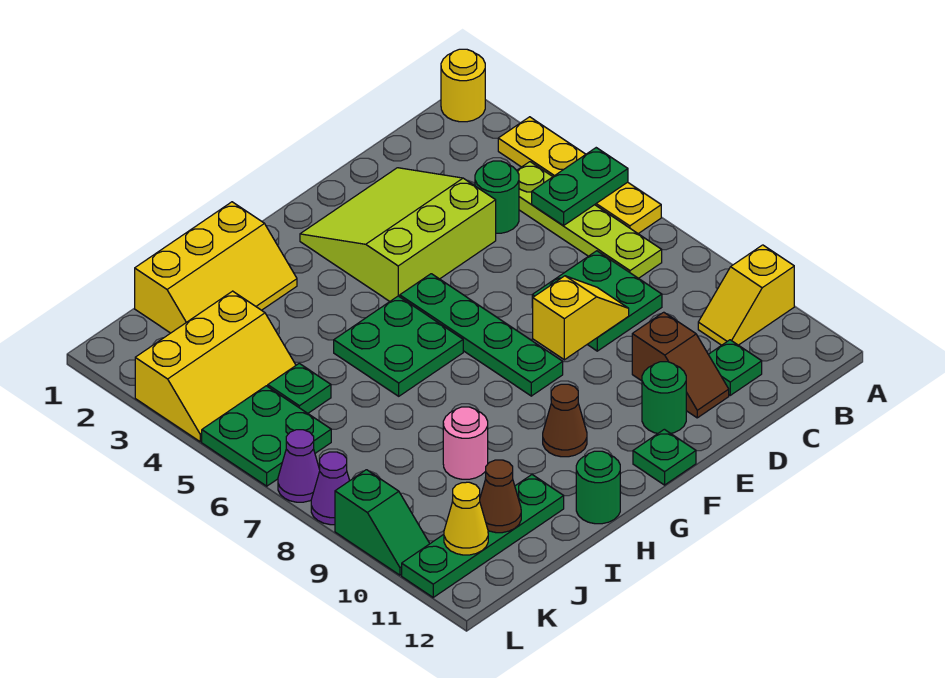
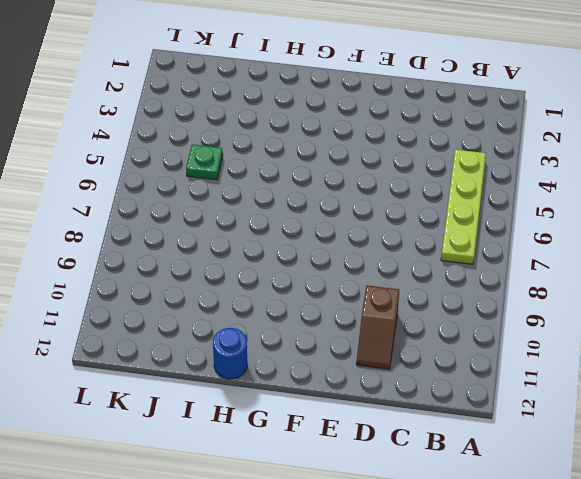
blue round brick H12 level 1 -> green round brick H12 level 1
none -> yellow round brick A1 level 1
none -> yellow plate A3:A6 level 1
none -> yellow slope A10:B10 level 1 top A

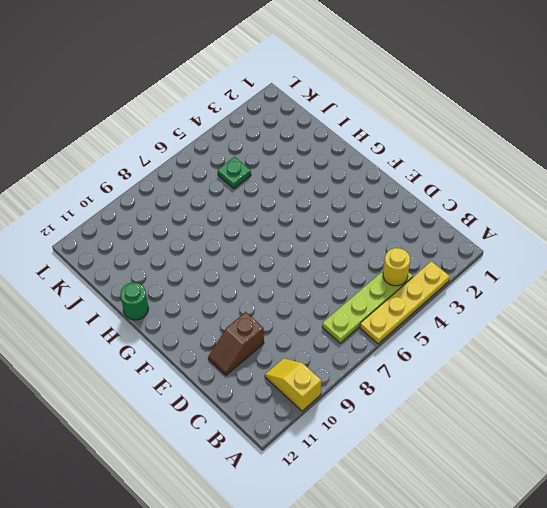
yellow round brick B4 level 2 -> yellow round brick A1 level 1
none -> green round brick C4 level 1
none -> green plate C7:D8 level 1
none -> green plate C11 level 1

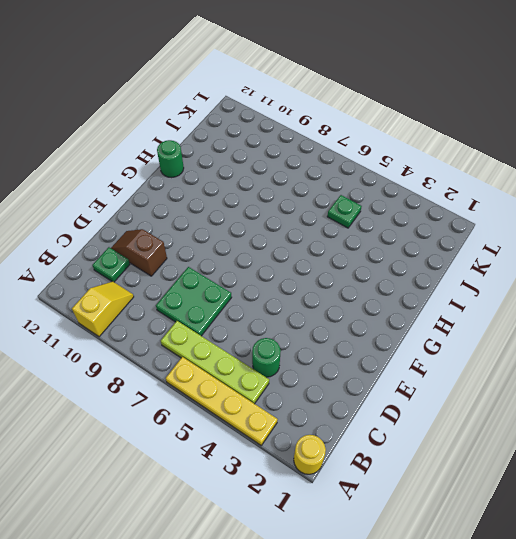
none -> lime slope D2:F4 level 1 top 4
none -> green round brick E11 level 1
none -> green plate F5:F8 level 1

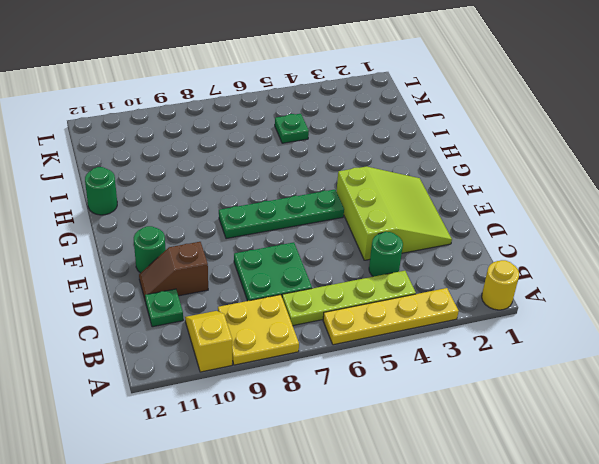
yellow plate A8:B9 level 1 -> none
none -> green plate F12 level 1
none -> green plate G5:H6 level 1
none -> brown cone G10 level 1

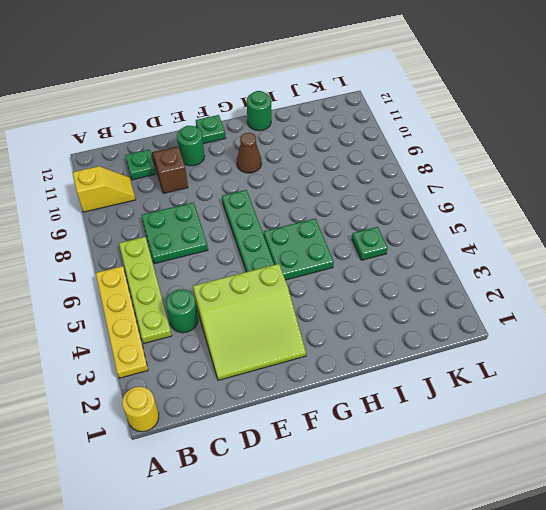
none -> yellow slope H1:J2 level 1 top 1
none -> pink round brick I9 level 1
none -> green plate I11:L11 level 1

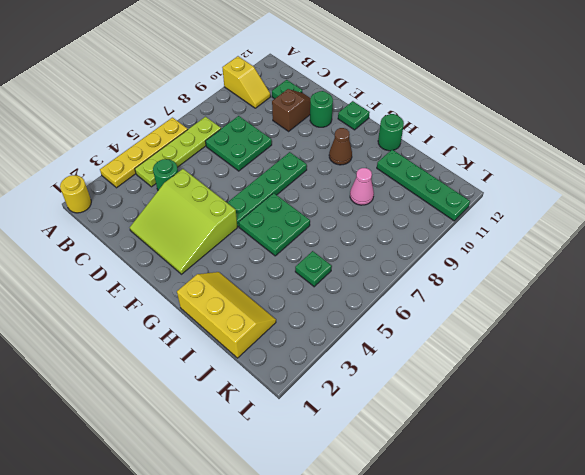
pink cone I9 level 1 -> pink round brick I9 level 1
none -> yellow slope J3:L4 level 1 top 3
none -> green plate K5:L6 level 1
none -> purple cone L7 level 1

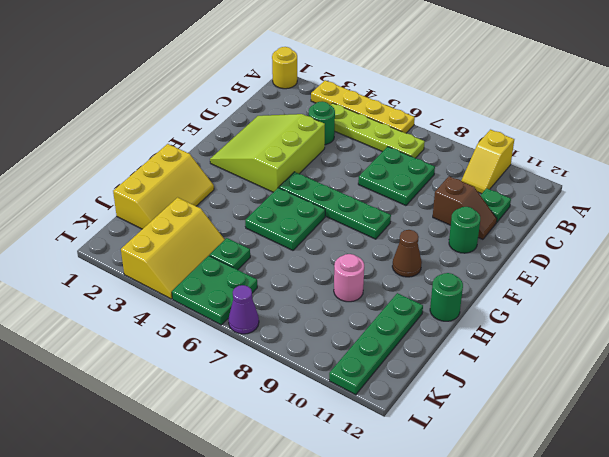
none -> green plate F12 level 1
none -> purple cone L8 level 1
none -> green slope L9:L10 level 1 top 9

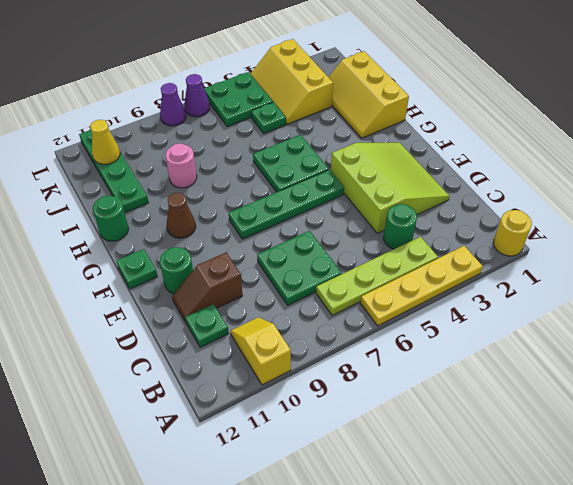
none -> green slope L9:L10 level 1 top 9
none -> green plate A5:B5 level 2
none -> yellow slope D8:E8 level 2 top E

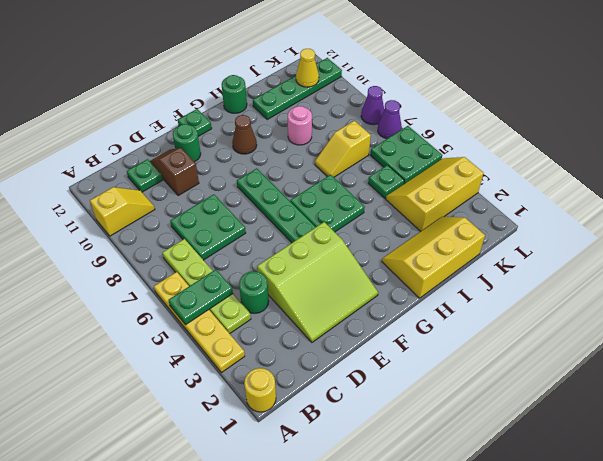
yellow slope I7:J7 level 1 top J -> yellow slope D8:E8 level 2 top E
none -> green slope L9:L10 level 1 top 9
none -> brown cone J11 level 2

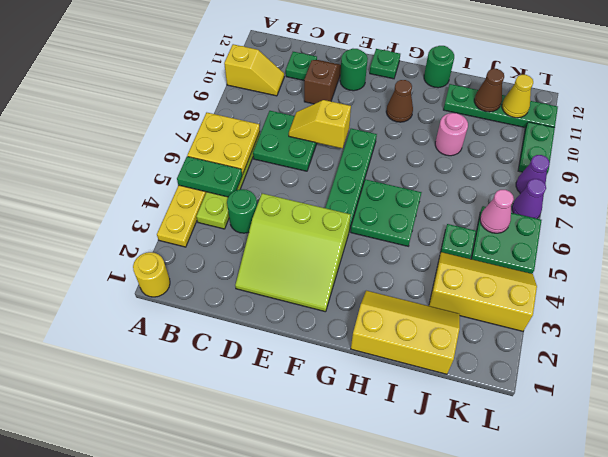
yellow plate A6:B7 level 2 -> none
pink cone K6 level 2 -> none
green plate L9:L10 level 1 -> green slope L9:L10 level 1 top 9

